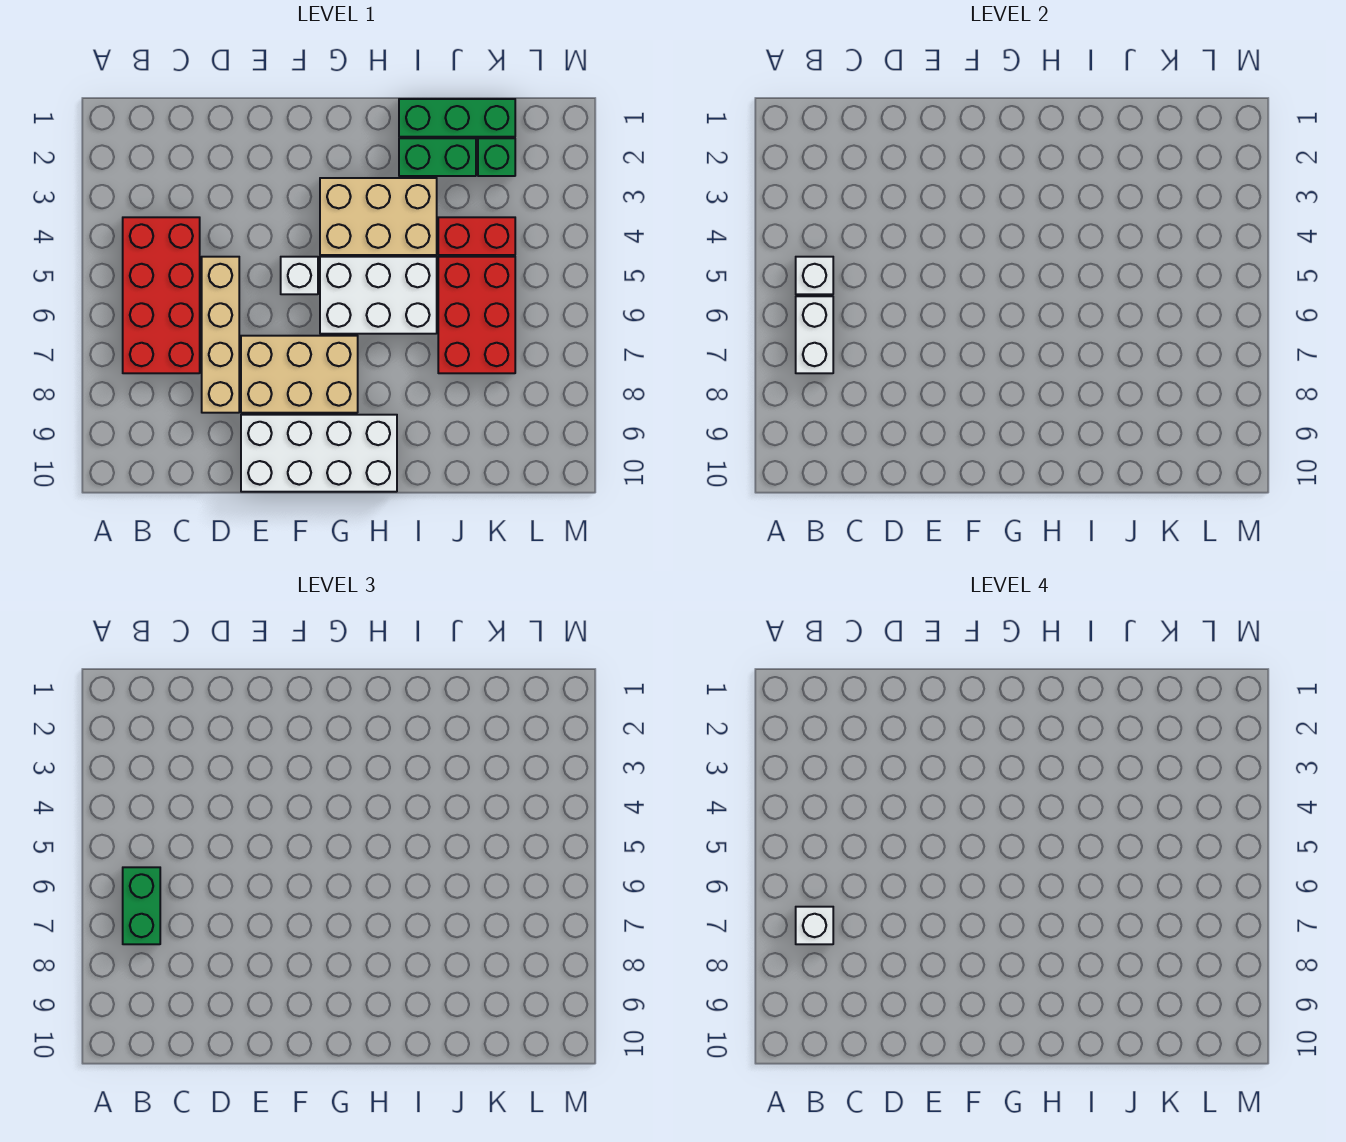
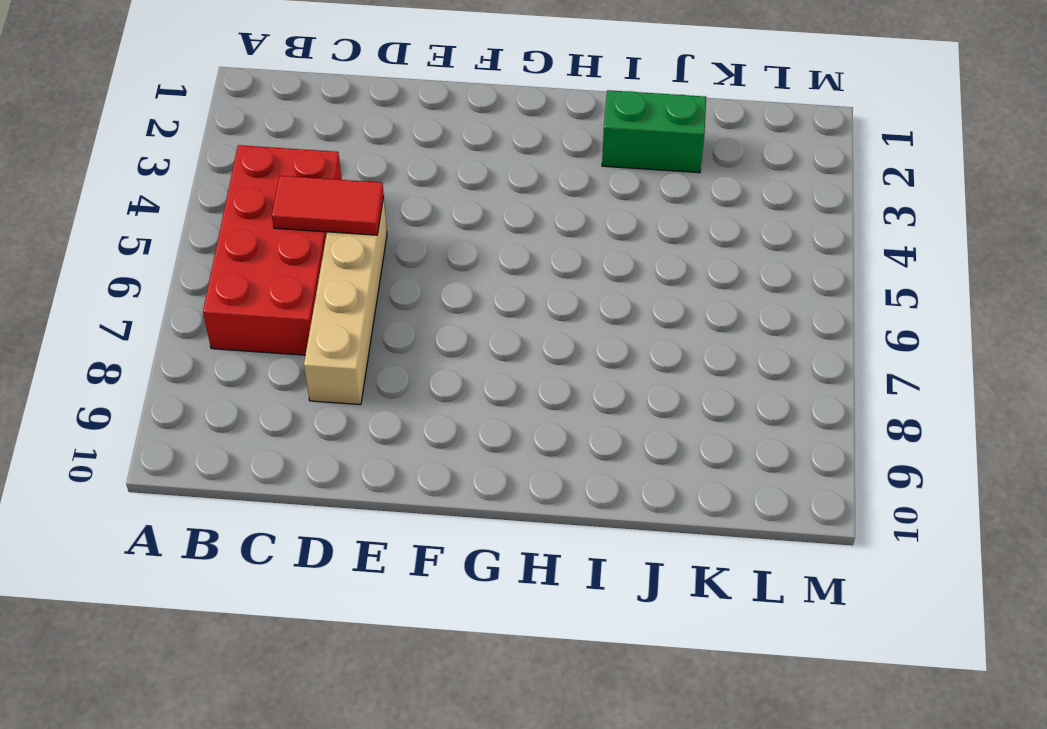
red tile C5:D5 level 2 -> none
none -> tan brick E7:G8 level 1
none -> white brick E9:H10 level 1
none -> white brick F5 level 1

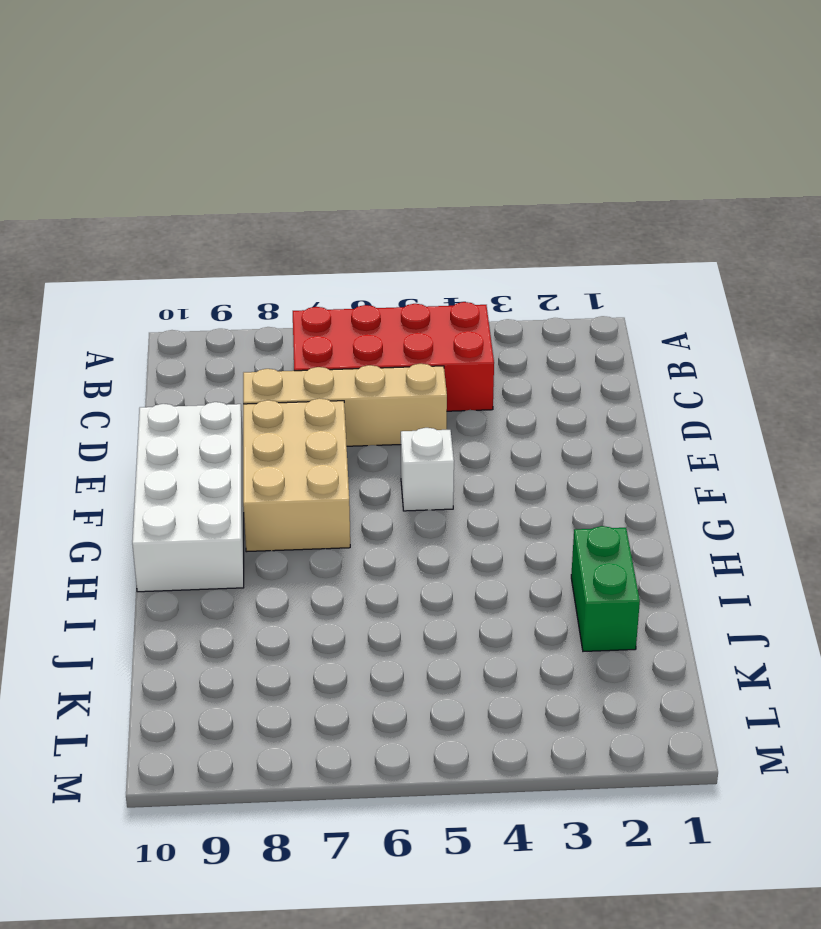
none -> tan brick G3:I4 level 1
none -> white brick G5:I6 level 1
none -> green brick I1:K1 level 1

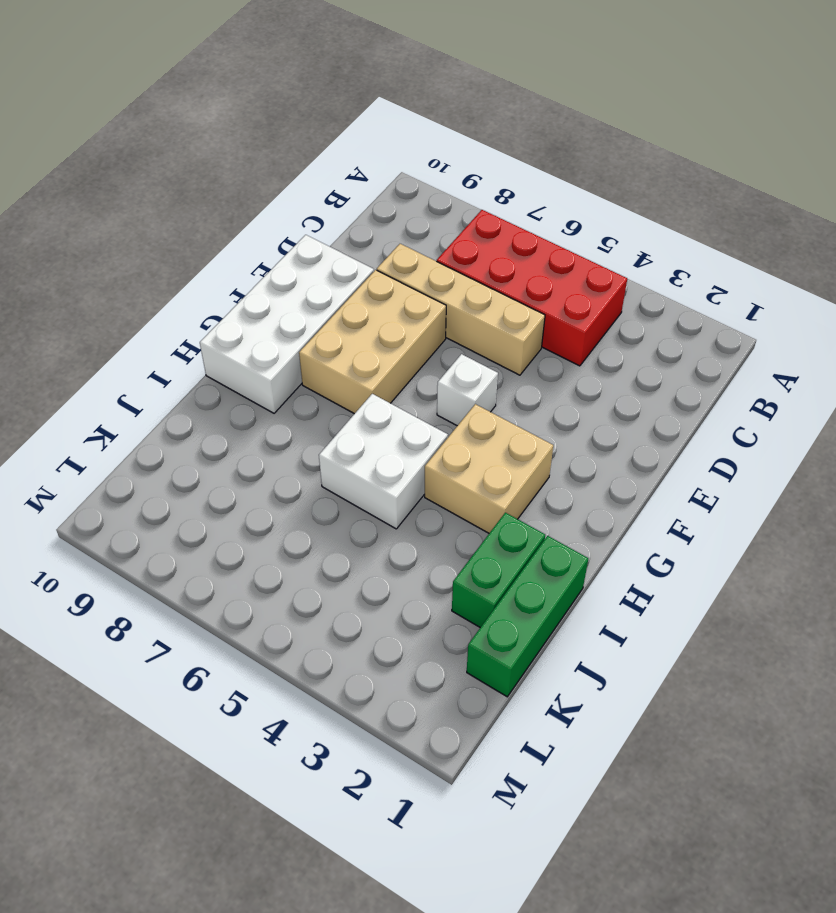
tan brick G3:H4 level 1 -> tan brick G3:I4 level 1
white brick H5:I6 level 1 -> white brick G5:I6 level 1
none -> red brick J4:K4 level 1
none -> red brick J5:K7 level 1
none -> green brick K2 level 1

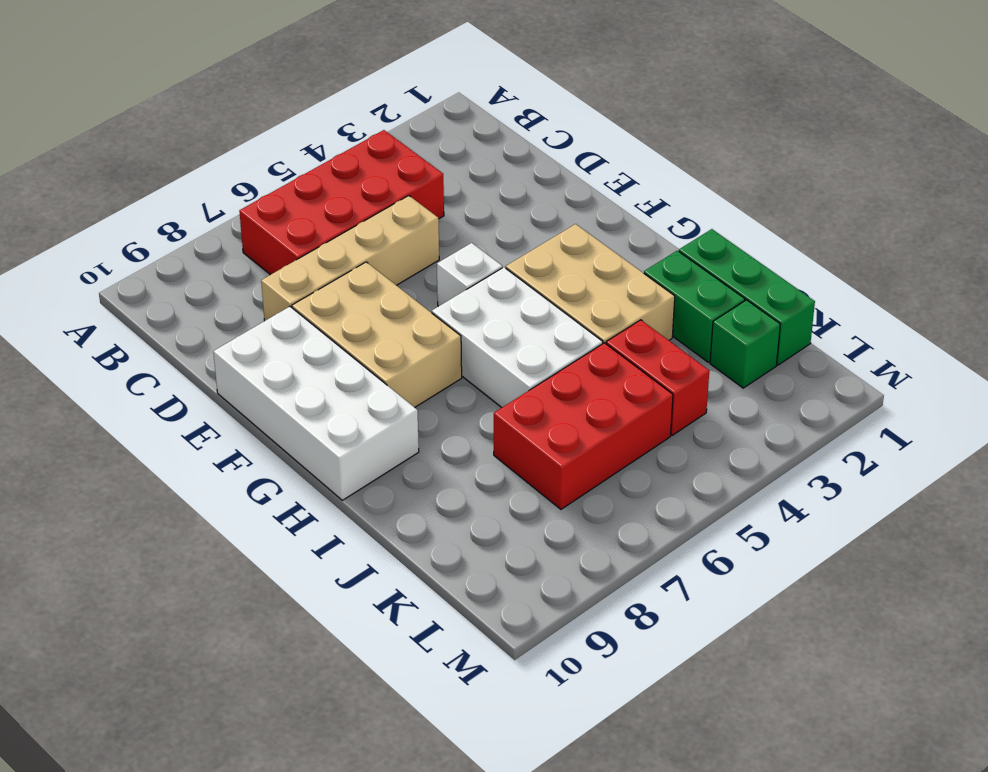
none -> white brick B5 level 2
none -> white brick B6:B7 level 2
none -> green brick B6:B7 level 3

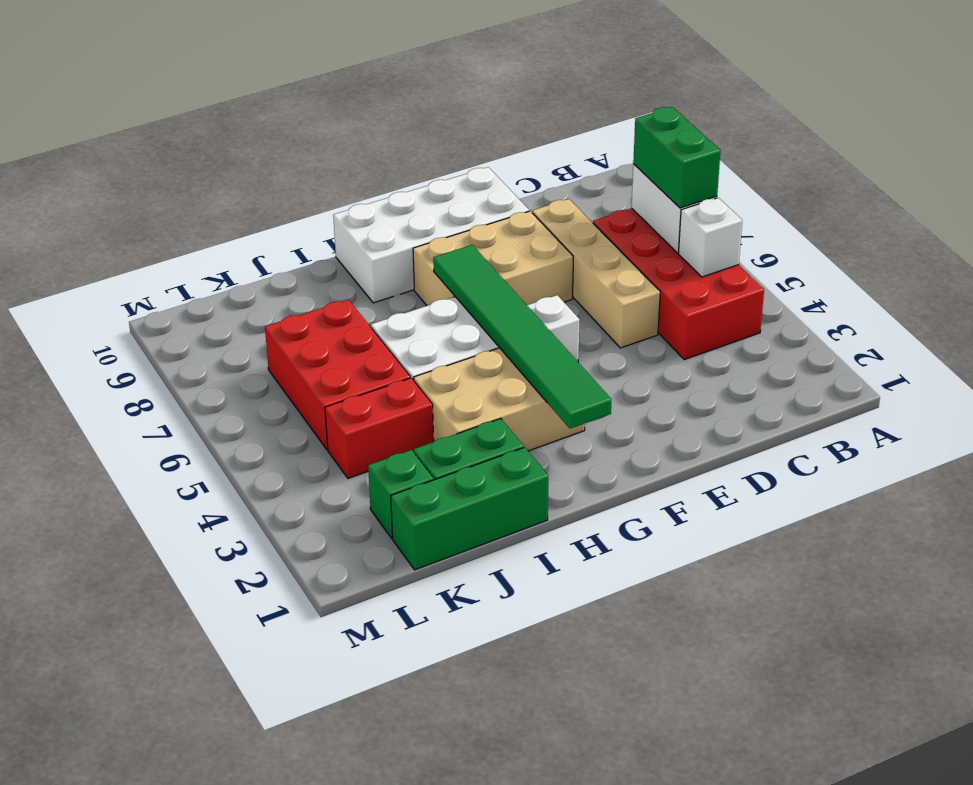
green tile G2:G7 level 2 -> none
none -> white brick B7 level 4

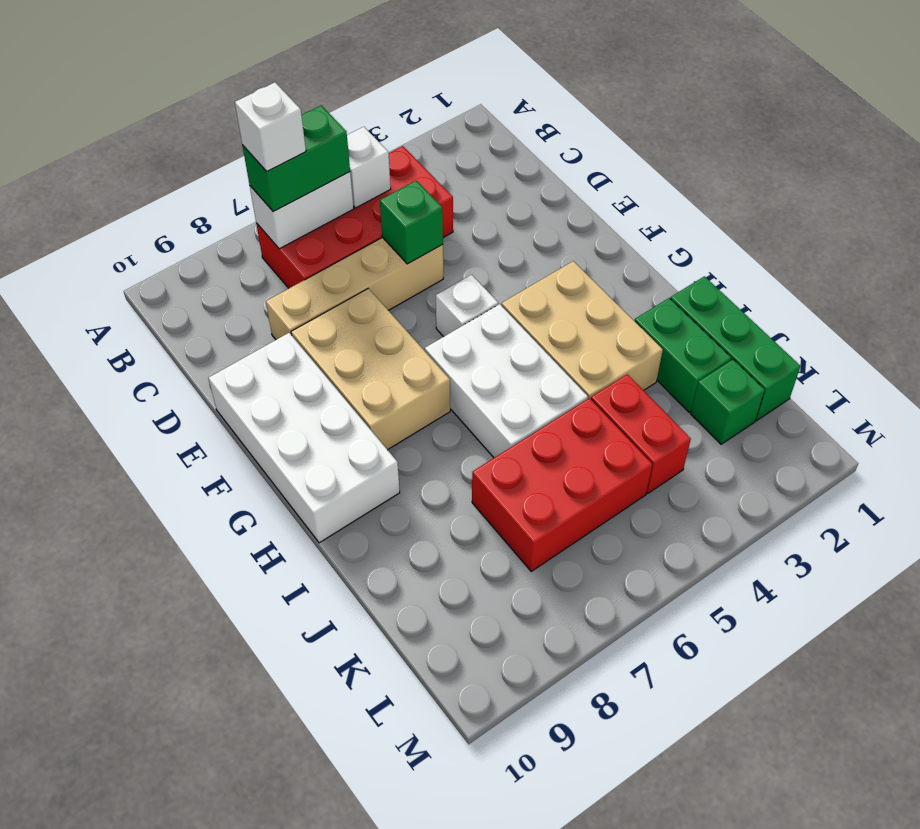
green brick D5 level 2 -> none

